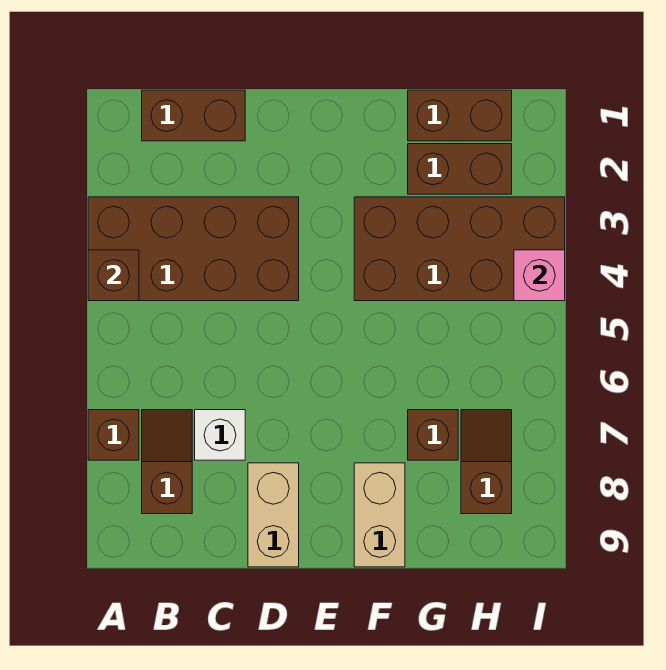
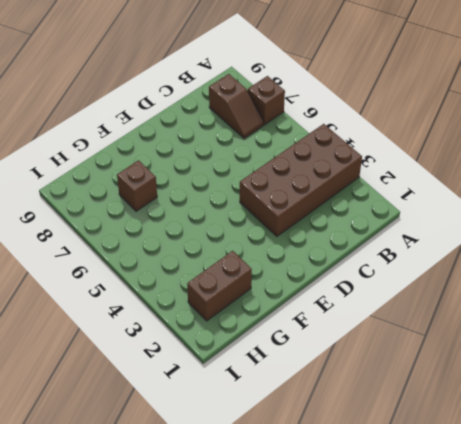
none -> brown brick B1:C1 level 1
none -> white brick C7 level 1
none -> tan brick D8:D9 level 1

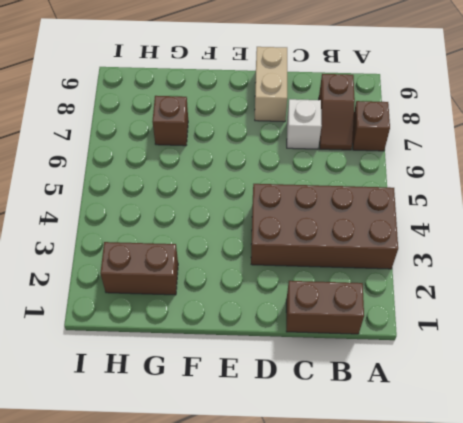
none -> brown brick F3:I4 level 1
none -> tan brick F8:F9 level 1
none -> brown brick G1:H1 level 1

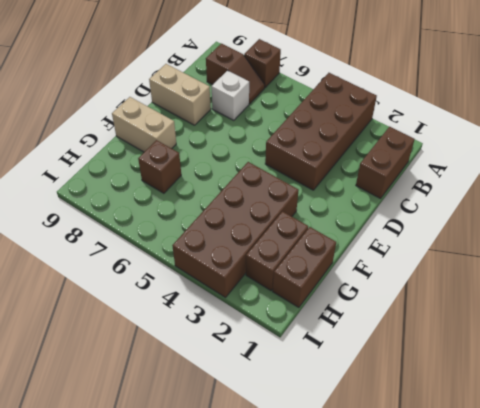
none -> brown slope H7:H8 level 1 top 8
none -> brown brick A4 level 2
none -> pink brick I4 level 2

